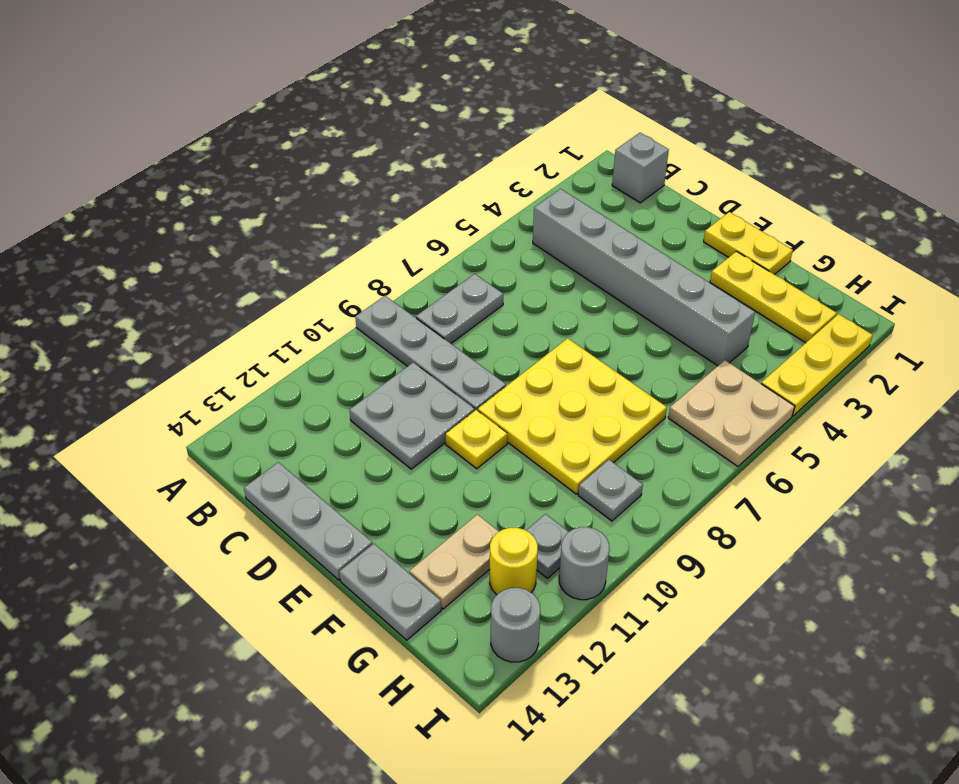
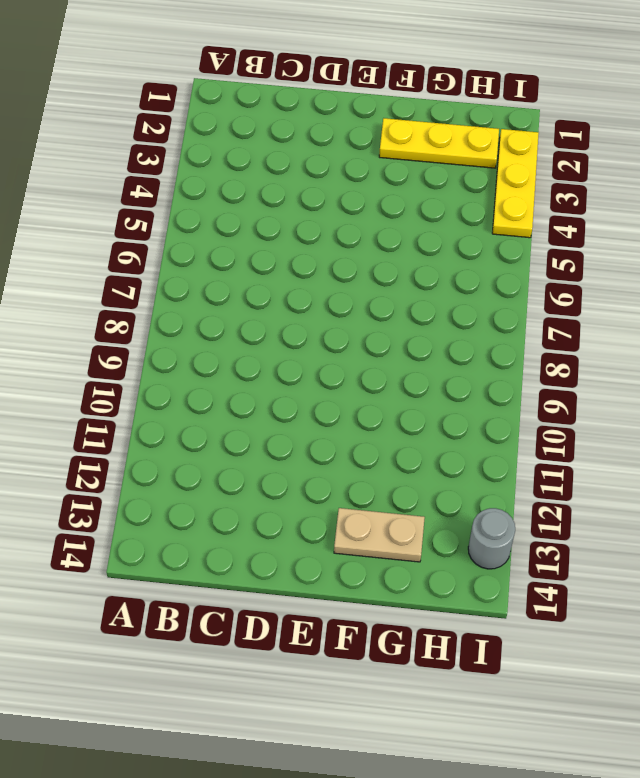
tan plate F13:G13 level 1 -> tan plate G12:G13 level 1
none -> grey plate A9:D9 level 1
none -> grey brick B1 level 1
none -> grey brick B4:G4 level 1

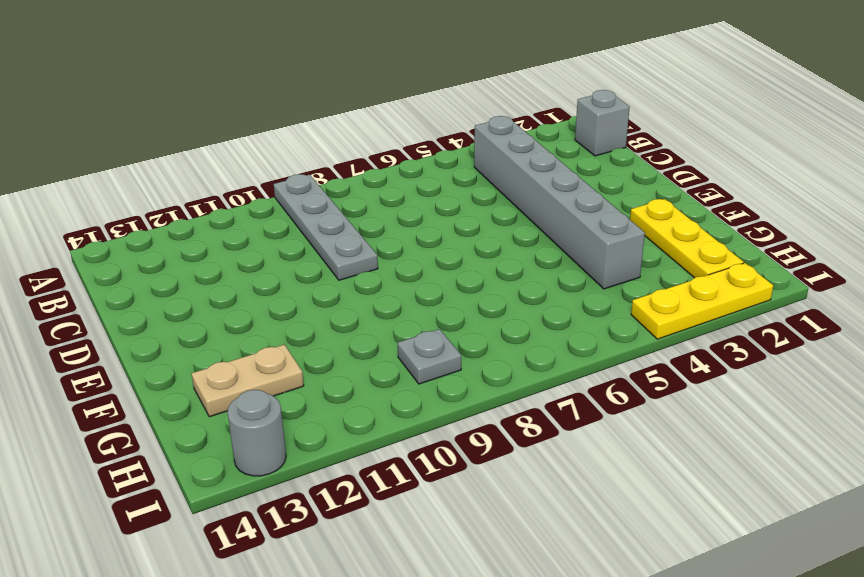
none -> grey plate B7:B8 level 1
none -> grey plate C10:D11 level 1
none -> grey plate C14:E14 level 1

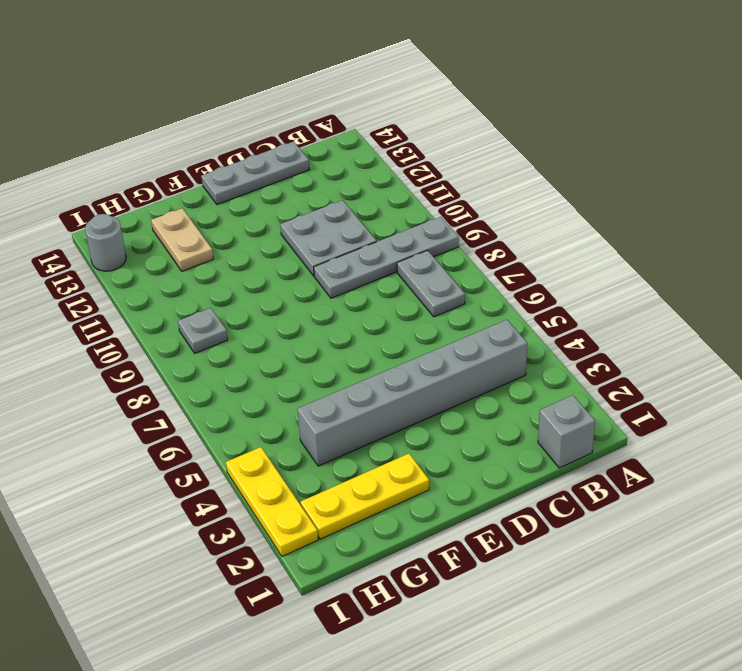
none -> yellow plate E1:F1 level 1
none -> yellow plate E7:G9 level 1
none -> yellow plate E10 level 1

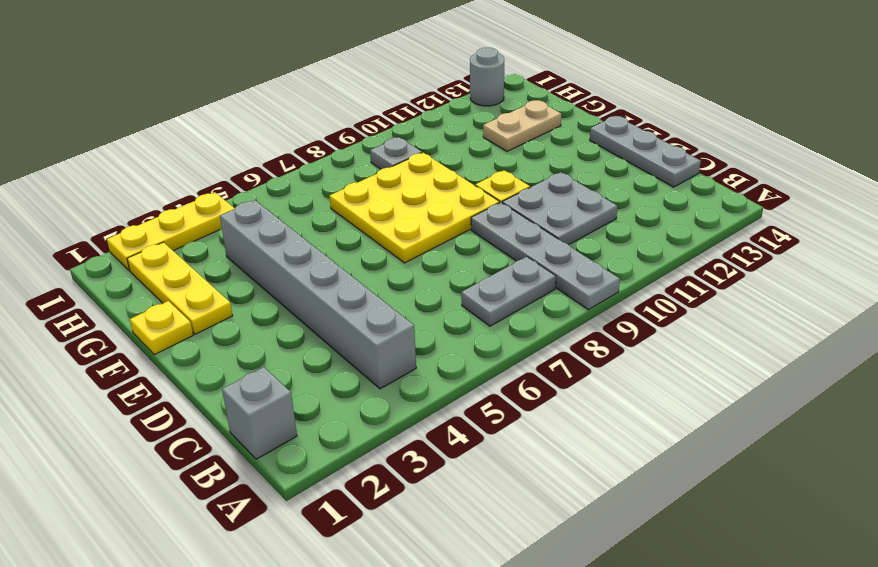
yellow plate F1 level 1 -> yellow plate E1:F1 level 1
none -> grey plate F14:G14 level 1
none -> tan plate H5:I6 level 1
none -> grey plate H11 level 1

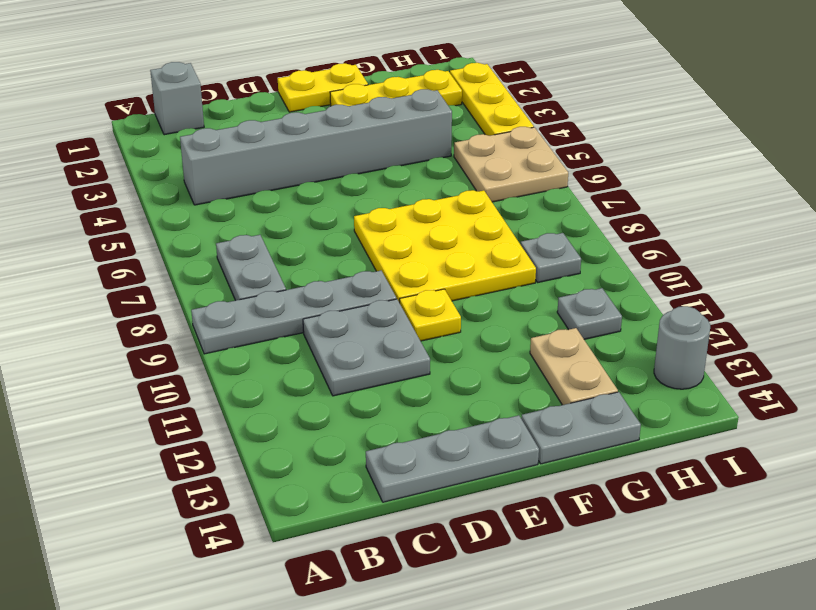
none -> yellow round brick H12 level 1
none -> grey round brick I11 level 1

